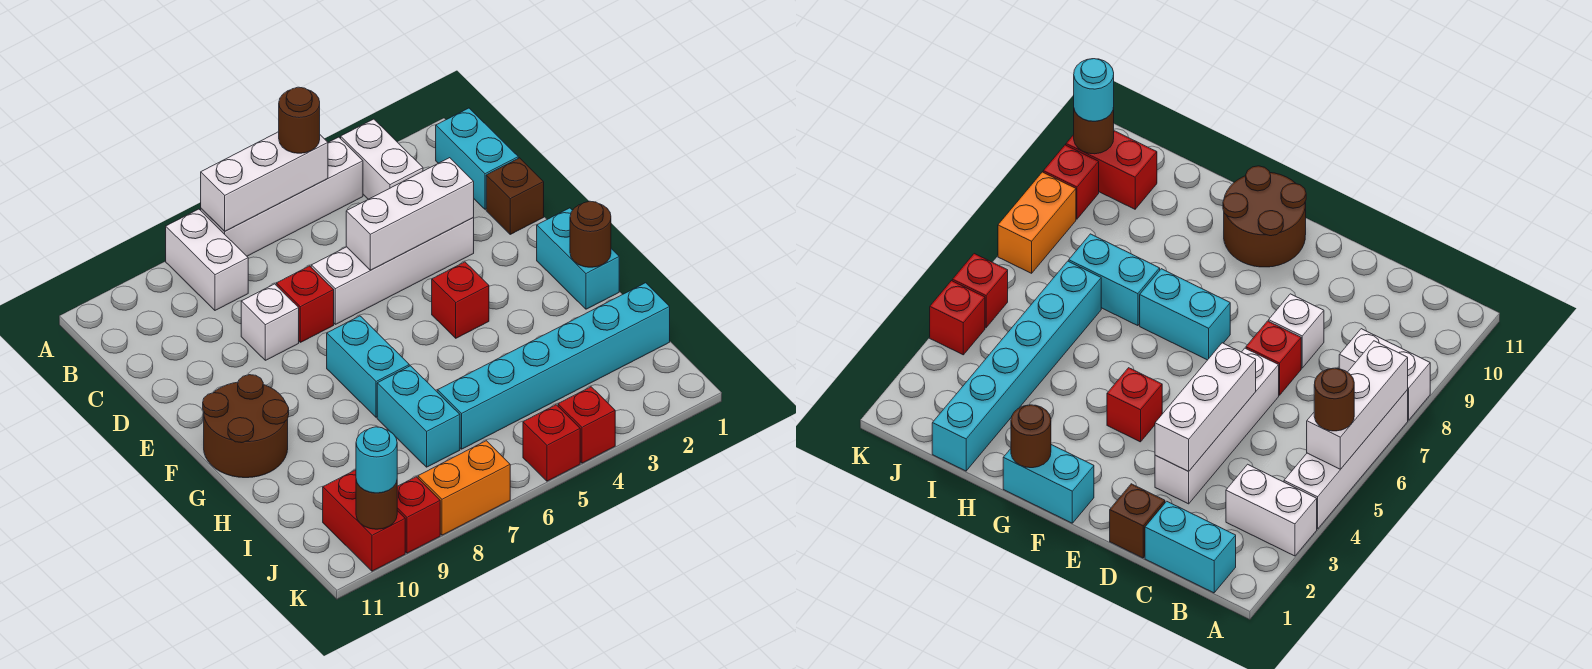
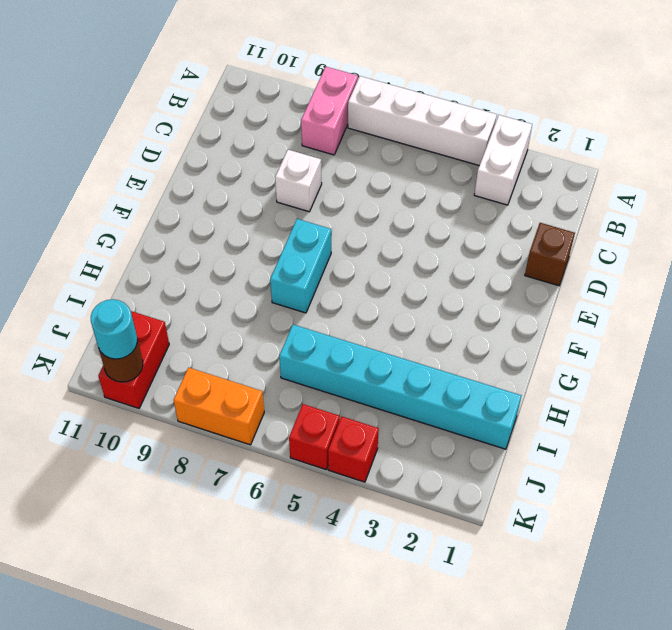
pink brick A8:B8 level 1 -> white brick A8:B8 level 1
none -> cyan brick B1:C1 level 1
none -> white brick D3:D6 level 1
none -> red brick D7 level 1

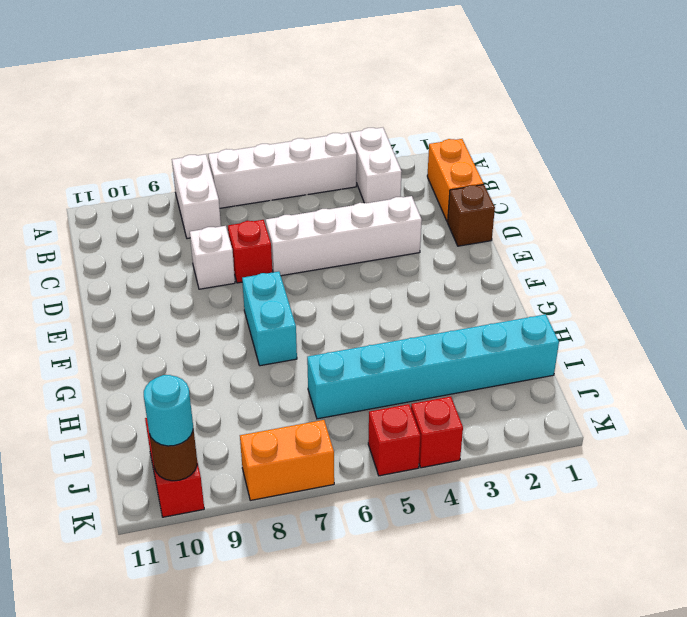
orange brick B1:C1 level 1 -> cyan brick B1:C1 level 1
none -> cyan brick F1:G1 level 1
none -> red brick F4 level 1
none -> brown round brick F10:G11 level 1

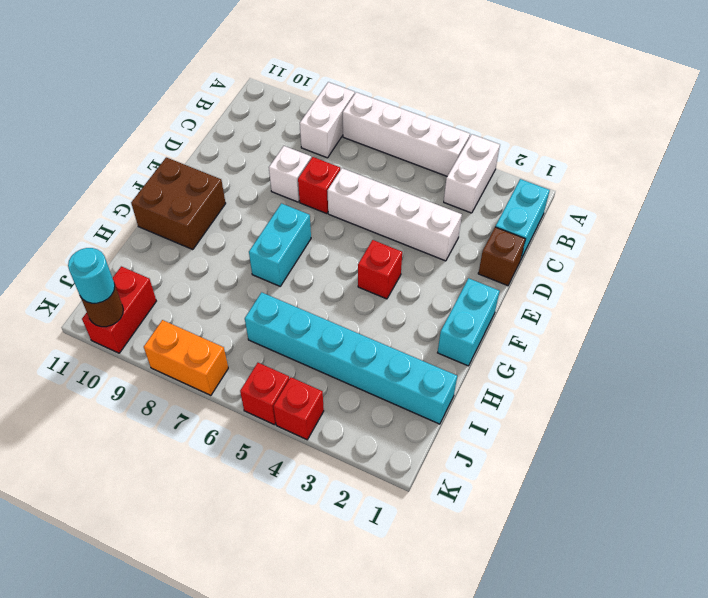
brown brick F10:G11 level 1 -> brown round brick F10:G11 level 1
none -> cyan brick H7:I7 level 1
none -> red brick K9 level 1
none -> white brick A5:A7 level 2

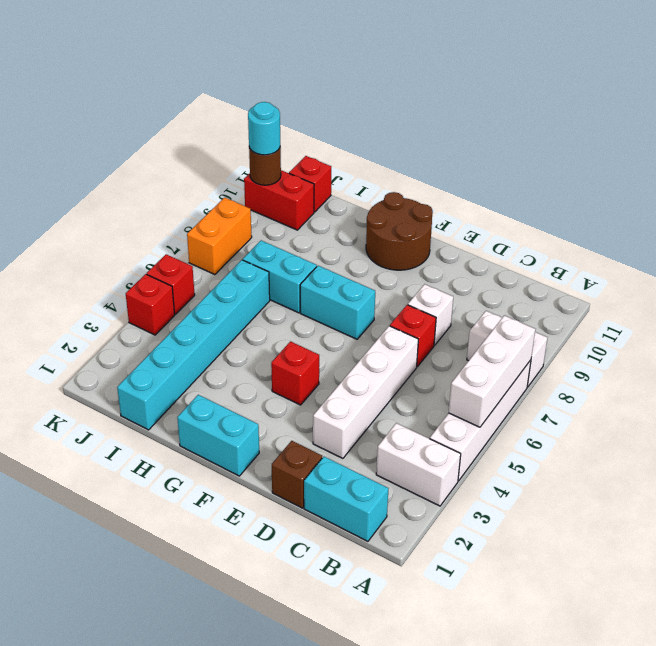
red brick J11 level 1 -> red brick K9 level 1
none -> white brick D3:D5 level 2
none -> brown round brick G1 level 2
none -> brown round brick A5 level 3

